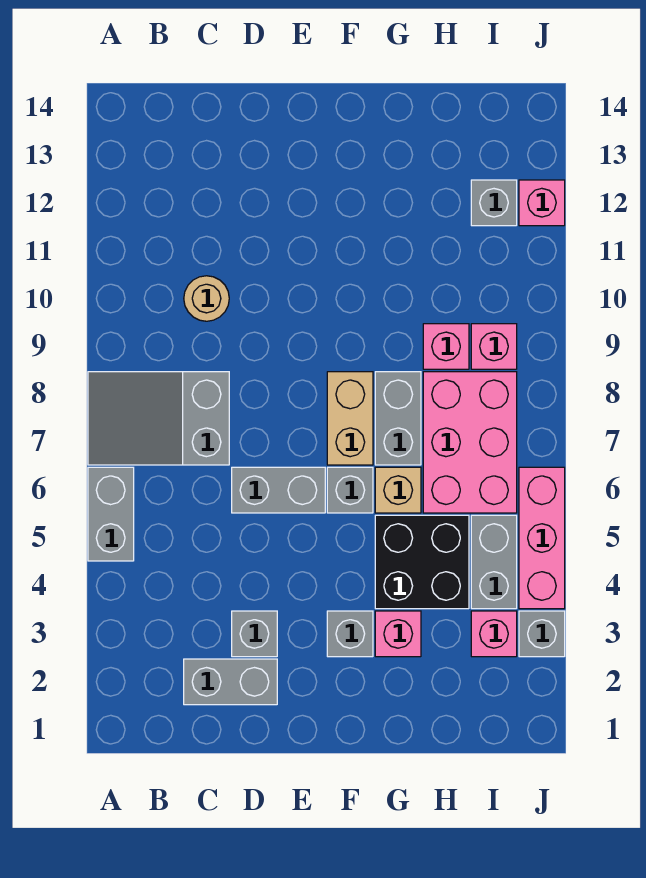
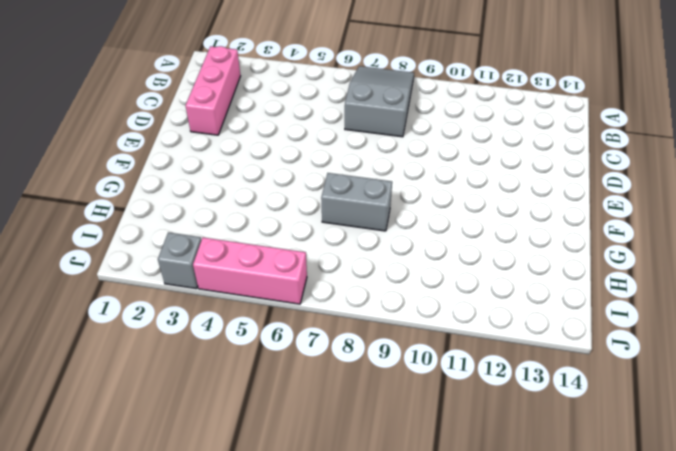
pink brick B2:D2 level 1 -> grey brick C2:D2 level 1
none -> grey brick A5:A6 level 1
none -> tan round brick C10 level 1
none -> grey brick D3 level 1

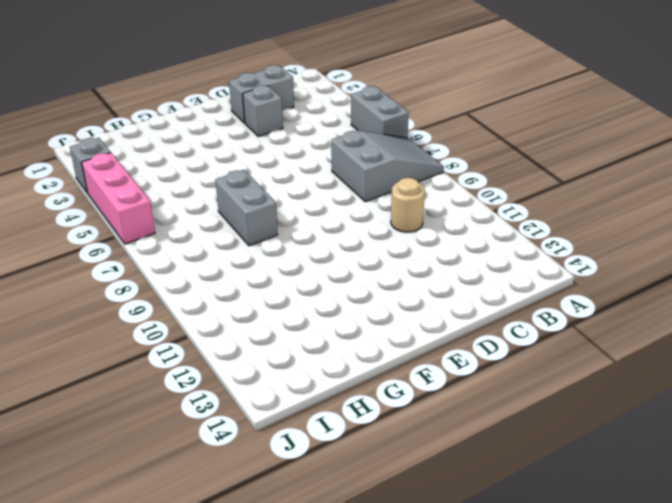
none -> grey brick D6:E6 level 1
none -> grey brick F3 level 1
none -> grey brick F6 level 1

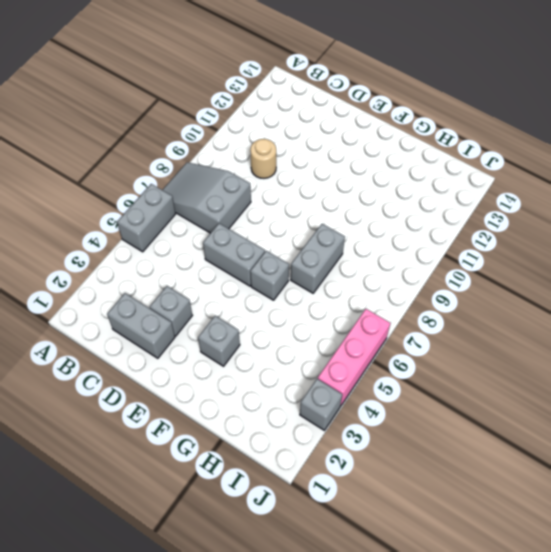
none -> tan brick F7:F8 level 1
none -> pink brick G3 level 1
none -> black brick G4:H5 level 1

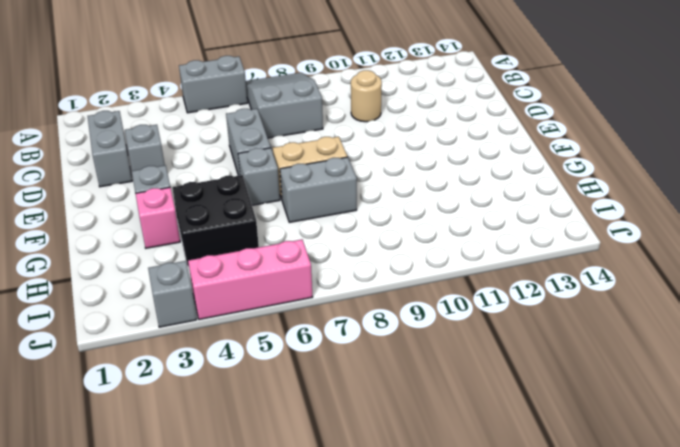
none -> tan brick G6 level 1
none -> pink brick H6:I8 level 1
none -> pink brick H9 level 1

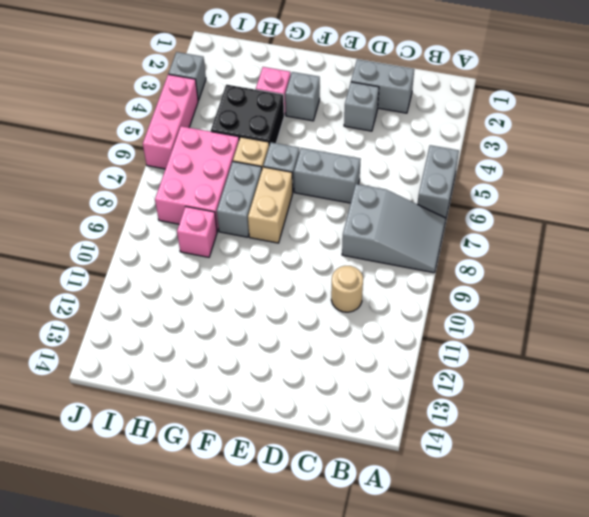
none -> pink brick I3 level 1
none -> grey brick I4:I5 level 1
none -> pink brick I9 level 1

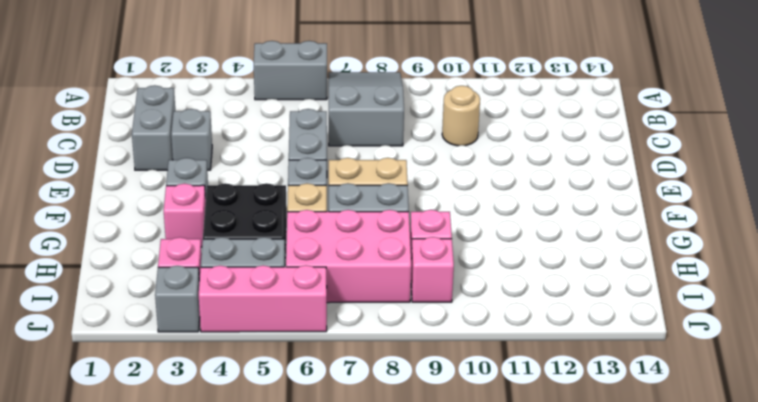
none -> grey brick I12 level 1
none -> pink brick J12 level 1

